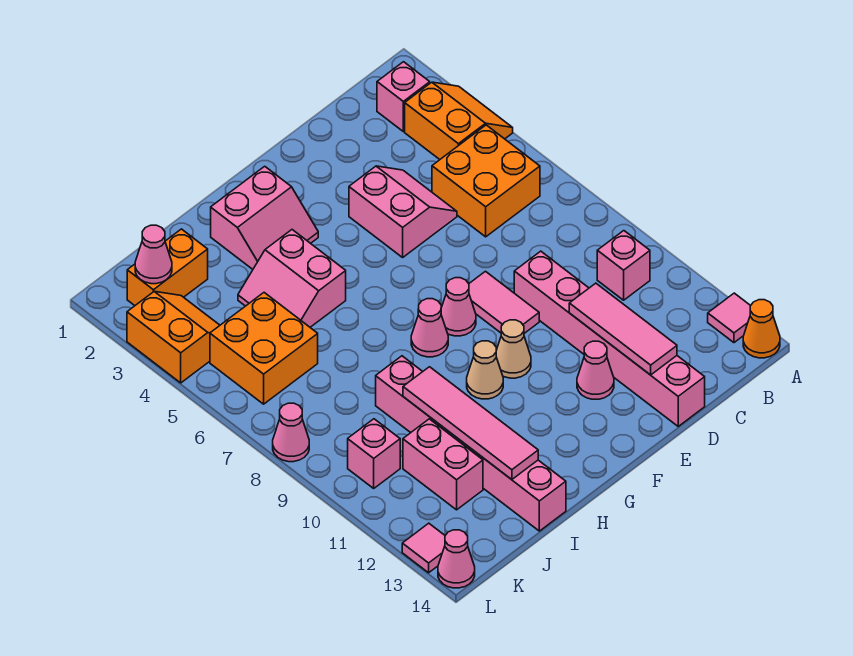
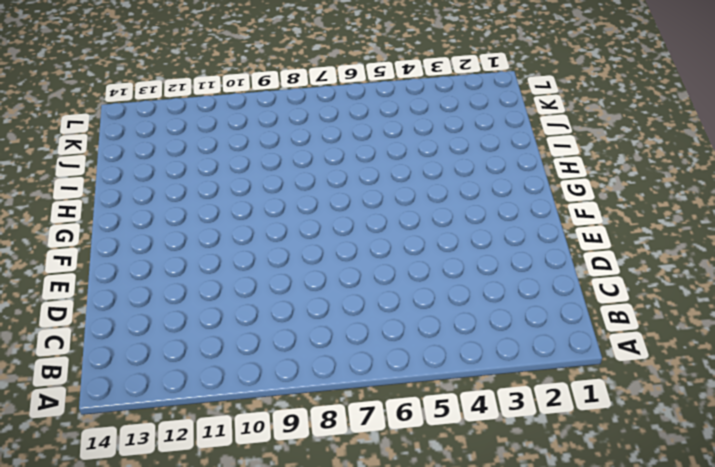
none -> orange slope A3:B4 level 1 top B
none -> pink tile A13 level 1
none -> orange cone A14 level 1

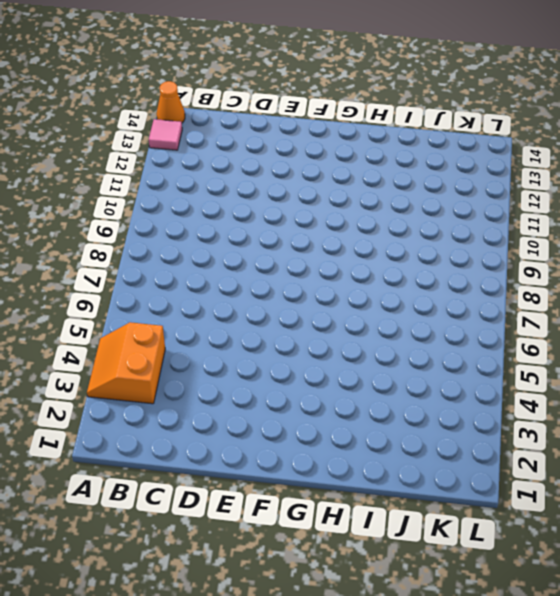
none -> pink brick B2 level 1
none -> orange brick B5:C6 level 1
none -> pink brick B10 level 1

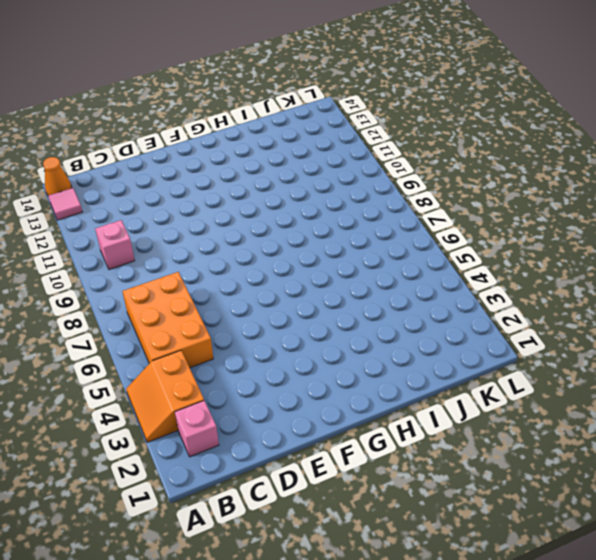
orange brick B5:C7 level 1 -> orange brick B5:C6 level 1
none -> pink slope D4:E5 level 1 top E
none -> pink brick D9:D14 level 1
none -> pink tile E8:E9 level 1

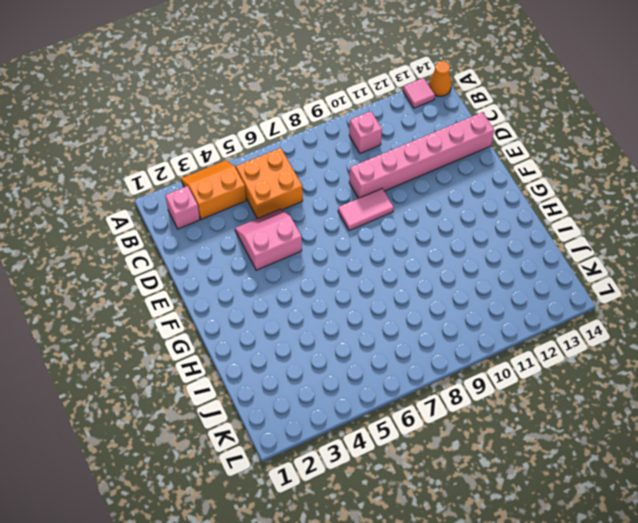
none -> pink cone E12 level 1
none -> pink cone F8 level 1
none -> tan cone F10 level 1

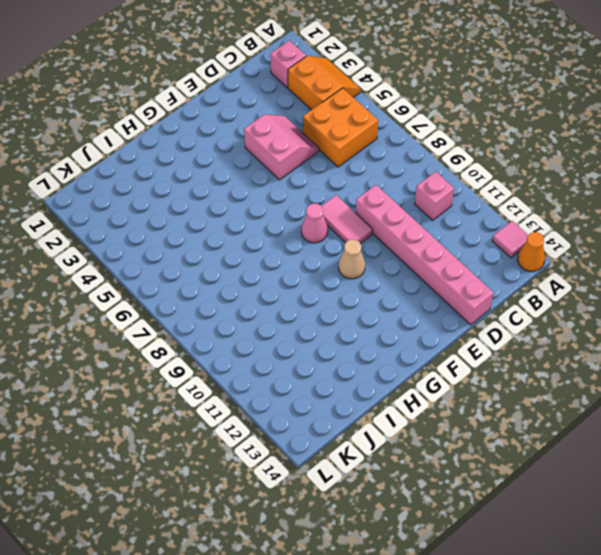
none -> pink cone E12 level 1
none -> pink slope G2:H3 level 1 top 2
none -> pink cone G8 level 1

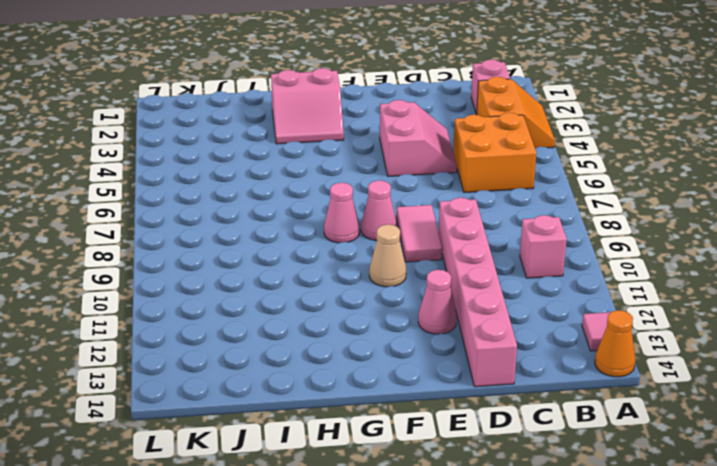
none -> tan cone G10 level 1
none -> pink slope H4:I5 level 1 top H
none -> pink brick I9:I14 level 1

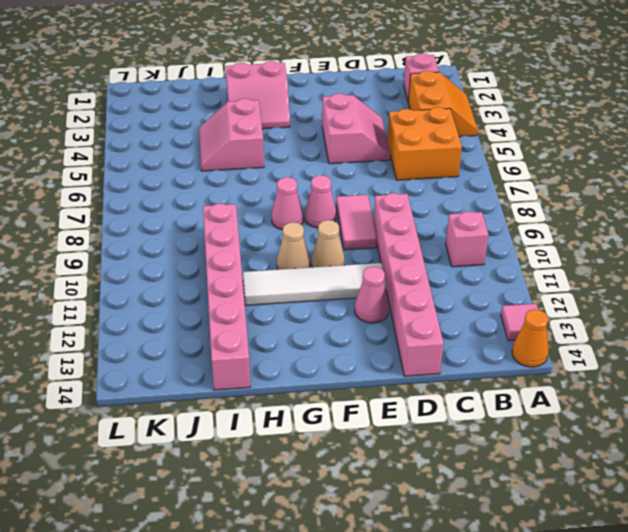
white tile E11:H11 level 1 -> none
none -> orange brick J2:K2 level 1
none -> orange brick J5:K6 level 1
none -> pink brick J11:J12 level 1

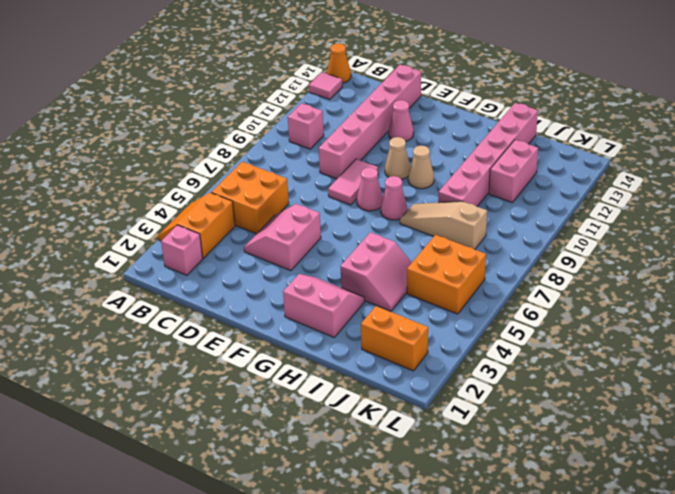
tan slope H8:J8 level 1 top J -> none
none -> orange slope K3:L4 level 1 top L
none -> pink brick K10 level 1
none -> pink cone L8 level 1

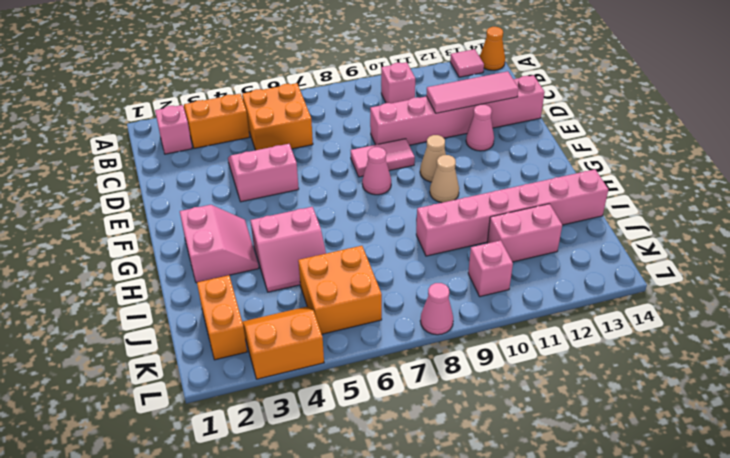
none -> pink cone G8 level 1
none -> pink tile L13 level 1
none -> pink cone L14 level 1

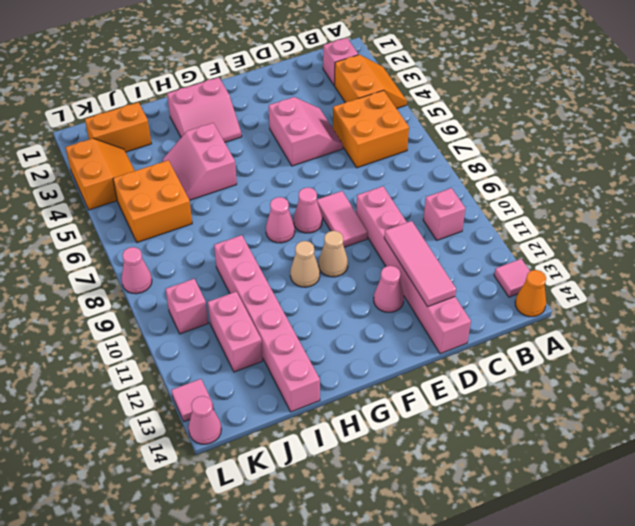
none -> pink tile I10:I13 level 2
none -> pink cone K2 level 2

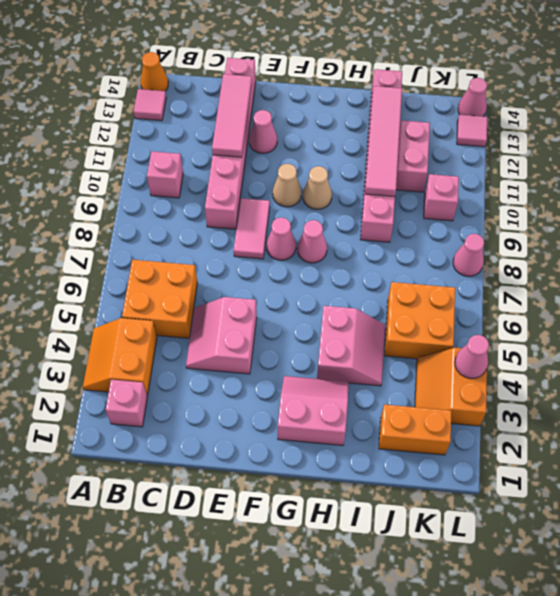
pink cone L4 level 2 -> pink cone K2 level 2

